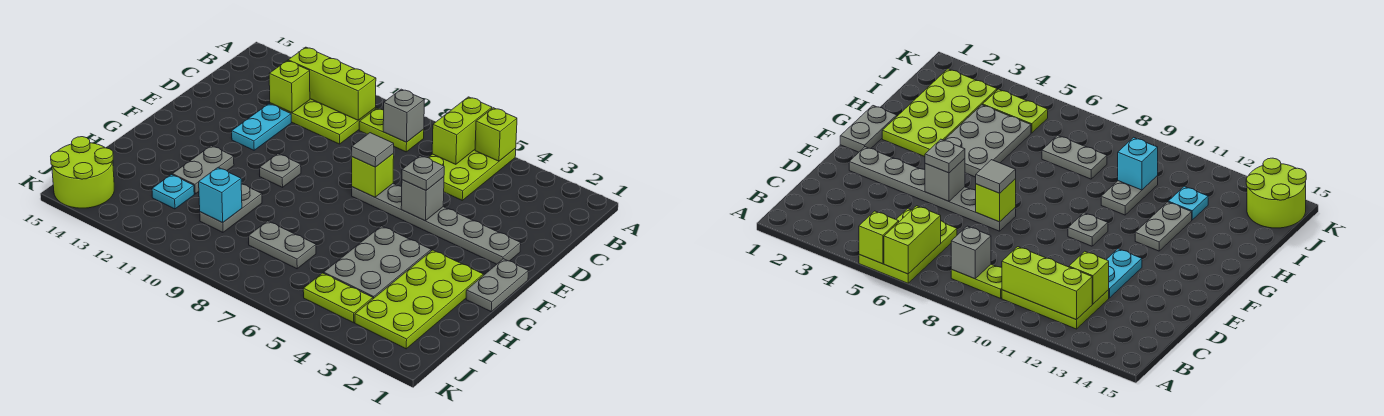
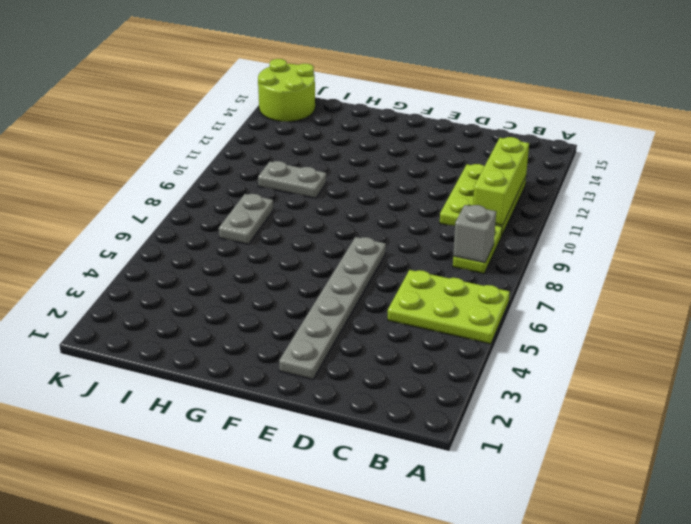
none -> cyan plate D12:E12 level 1
none -> grey plate F1:G1 level 1
none -> grey plate F10 level 1

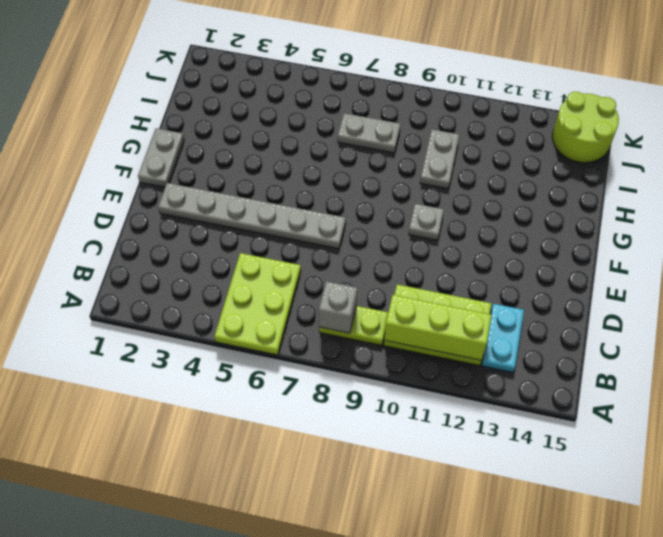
cyan plate B13:C13 level 1 -> cyan plate D12:E12 level 1
none -> lime plate G2:J3 level 1
none -> grey plate G4:I5 level 1
none -> grey plate G12:H12 level 1

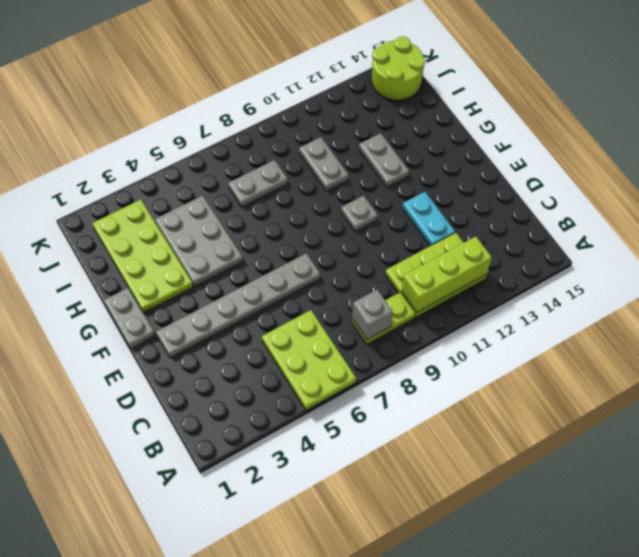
none -> cyan plate I12 level 1
none -> lime plate J4:J5 level 1
none -> lime brick A5 level 2

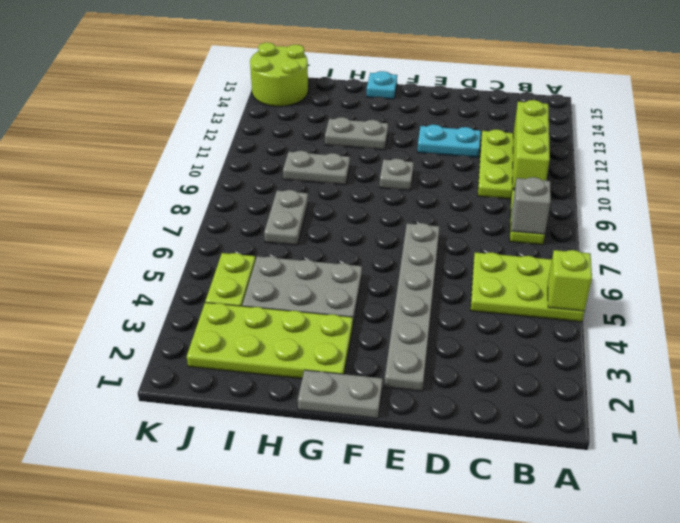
cyan plate G15 level 1 -> cyan plate I12 level 1
none -> lime brick A6:B6 level 2
none -> lime brick C12 level 2
none -> grey brick E5 level 2

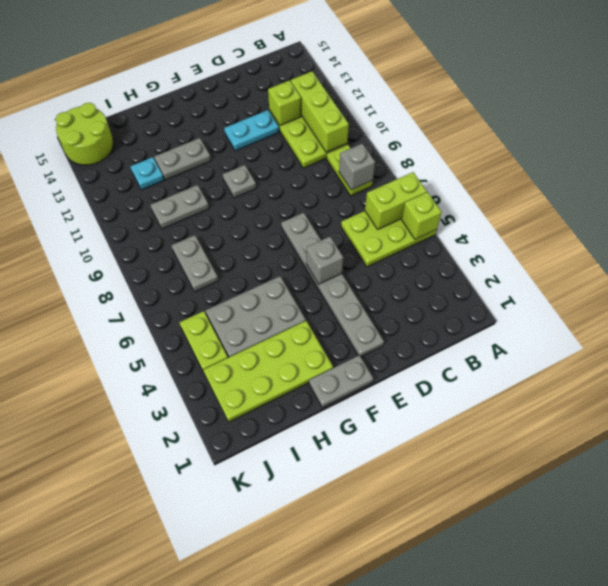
none -> lime brick E7 level 2
none -> cyan brick I10 level 2
none -> grey plate E5 level 3

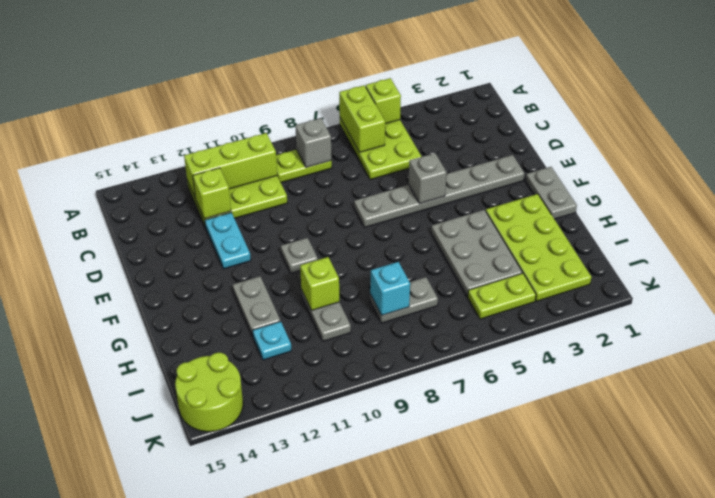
lime brick H10 level 2 -> lime brick E7 level 2
cyan brick I8 level 2 -> cyan brick I10 level 2
none -> grey plate E5 level 3
none -> grey tile E7 level 3

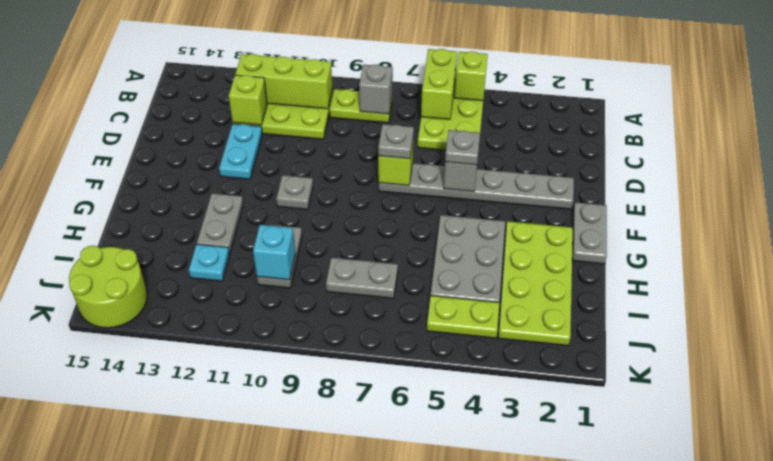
grey plate E7 level 3 -> grey tile E7 level 3

